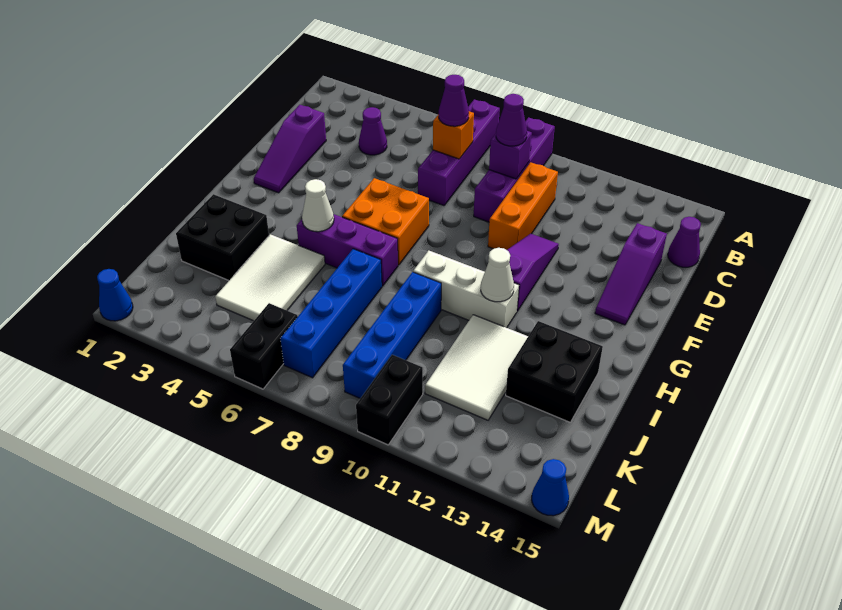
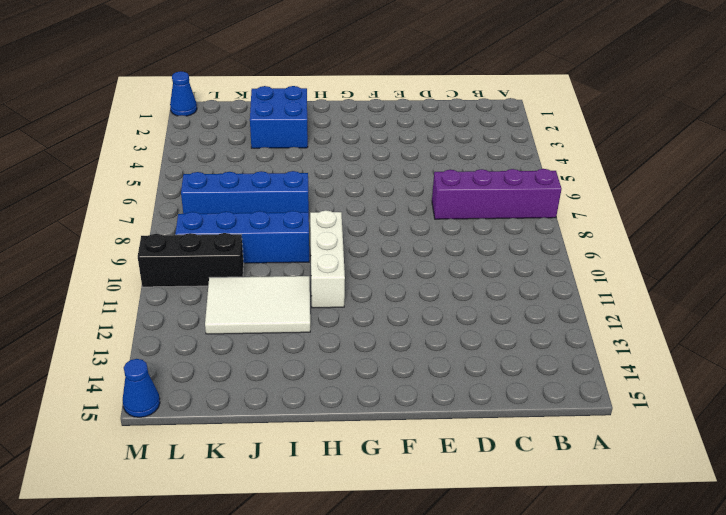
blue brick I2:J3 level 1 -> black brick I2:J3 level 1
black brick K10:M10 level 1 -> black brick L10:M10 level 1
none -> purple brick A9:D9 level 1
none -> purple cone C4 level 1
none -> orange brick C10:E10 level 1

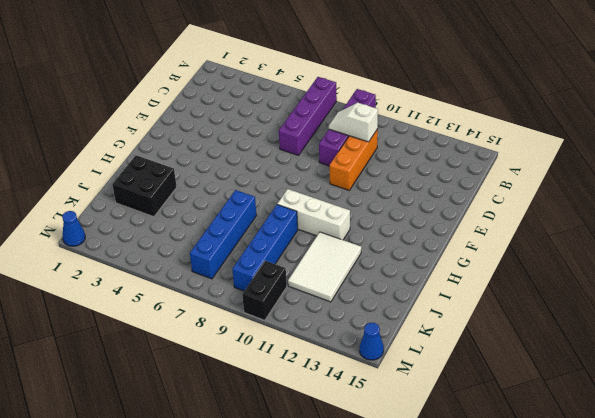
white slope C9:C10 level 2 top 10 -> purple brick C9 level 2
none -> purple cone C4 level 1
none -> purple cone C15 level 1
none -> purple slope D2:F2 level 1 top D

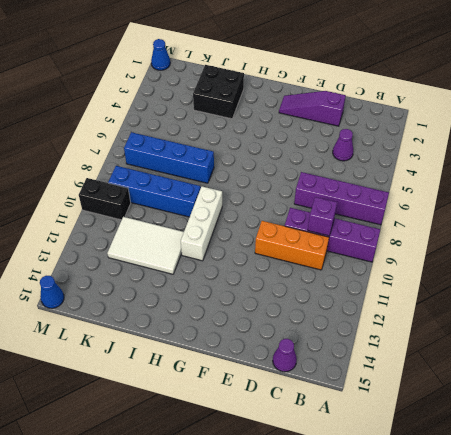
none -> purple slope D14:F14 level 1 top D
none -> purple slope E11:G11 level 1 top G
none -> orange brick F6:G7 level 1

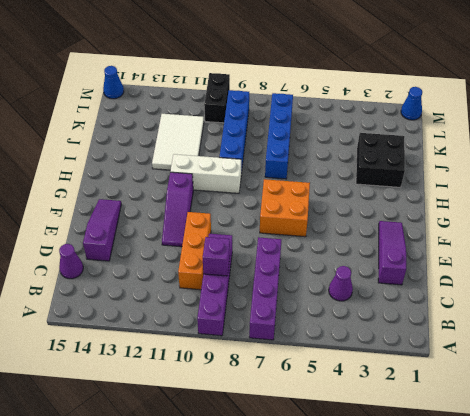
none -> purple brick H5:H7 level 1
none -> white tile I4:K5 level 1
none -> black brick I13:J14 level 1

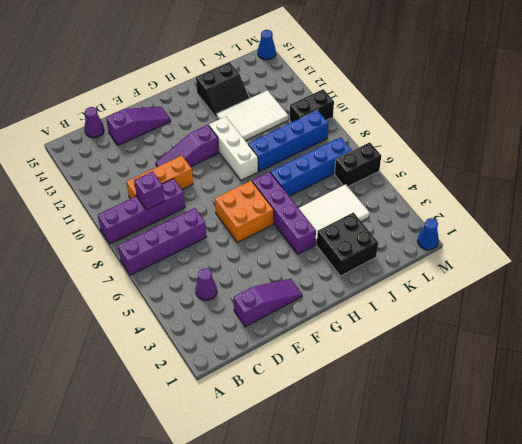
purple brick H4:H7 level 1 -> purple brick H5:H7 level 1
black slope I13:J14 level 1 top 14 -> black brick I13:J14 level 1
none -> orange brick C7 level 2
none -> white cone H5 level 2
none -> white cone H11 level 2

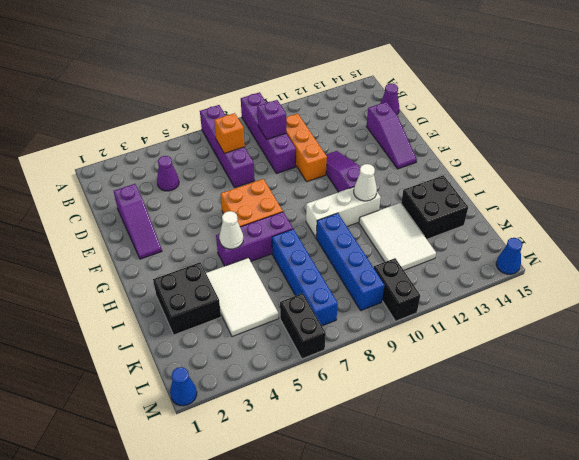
none -> purple cone C7 level 3
none -> purple cone C9 level 3

